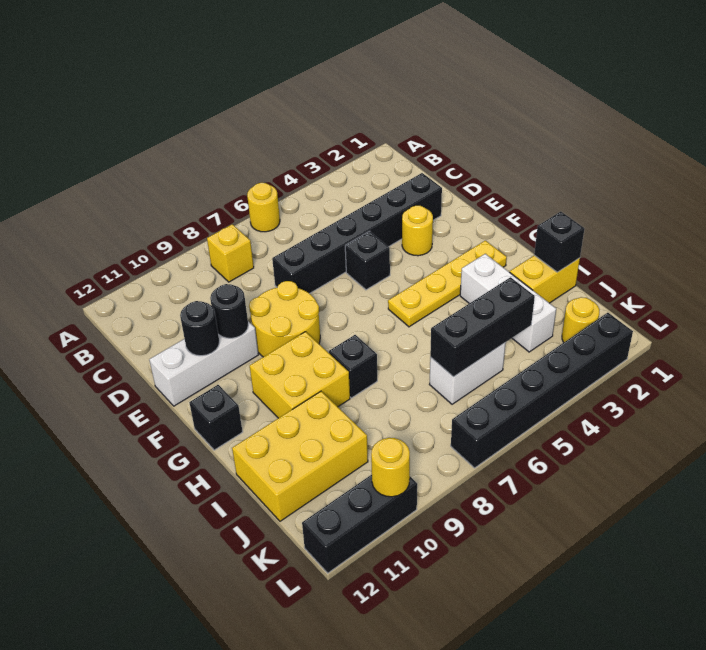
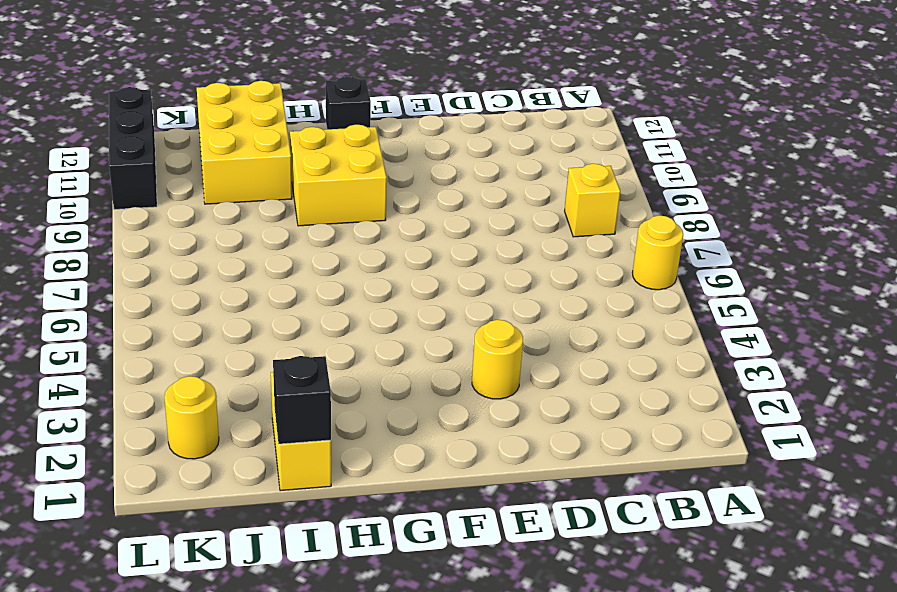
none -> black brick D2:D7 level 1
none -> black brick E5 level 1
none -> yellow round brick E8:F9 level 1

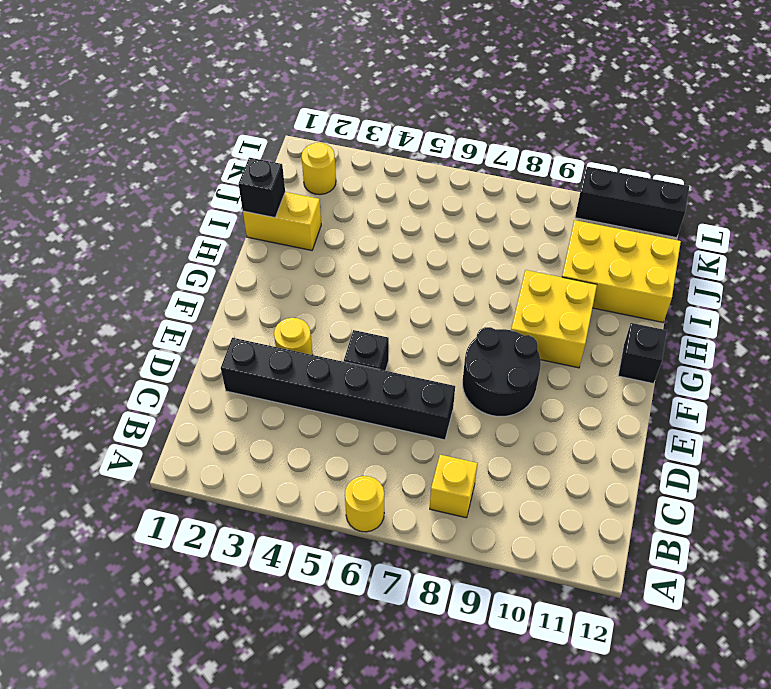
black round brick E8:F9 level 1 -> yellow round brick E8:F9 level 1
none -> white brick E10:E12 level 1
none -> yellow plate G2:G5 level 1
none -> white brick H3:J3 level 1

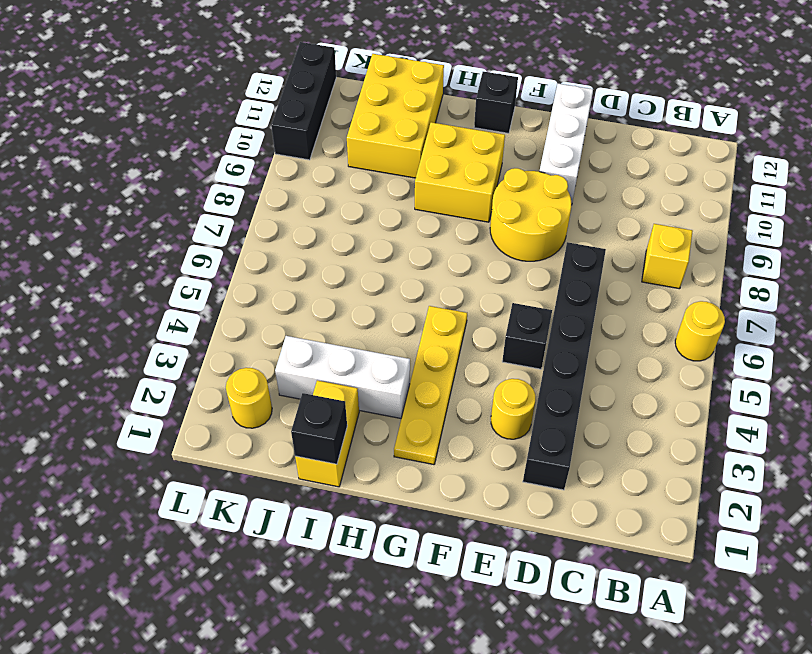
none -> black brick H8 level 1
none -> white brick J5:J6 level 1
none -> black brick L2:L7 level 1

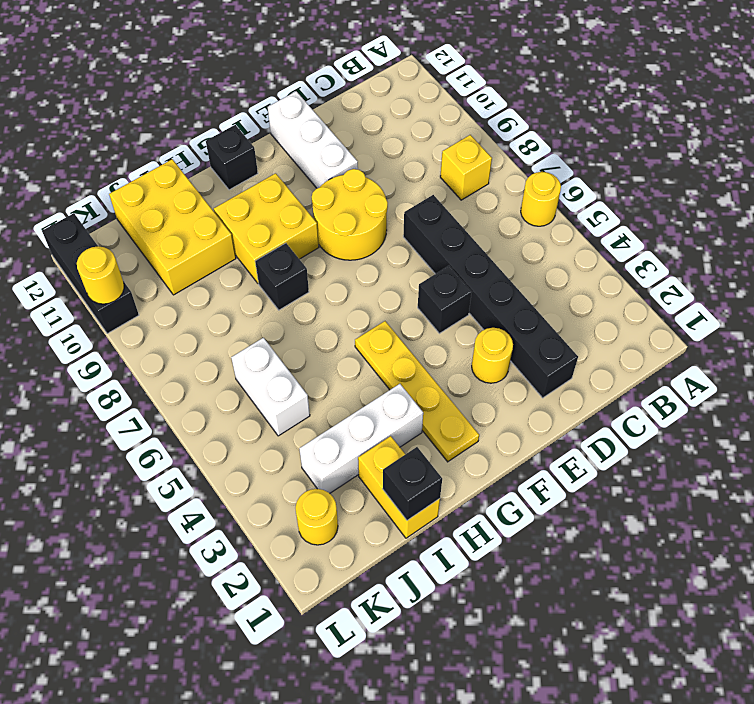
none -> black brick L2:L7 level 1
none -> black round brick E10 level 2
none -> black round brick E11 level 2

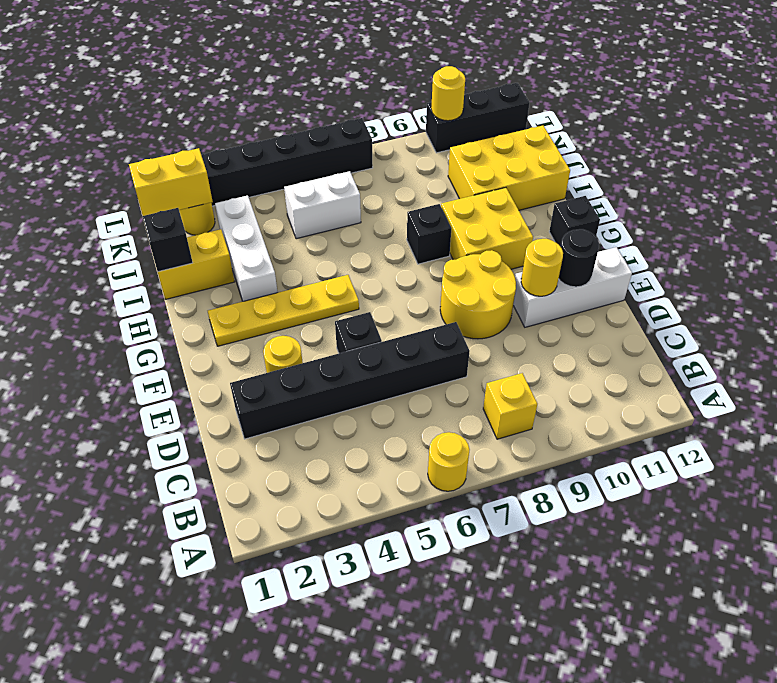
yellow round brick E10 level 2 -> black round brick E10 level 2
yellow brick K1:K2 level 2 -> none
none -> black brick J4:J6 level 2

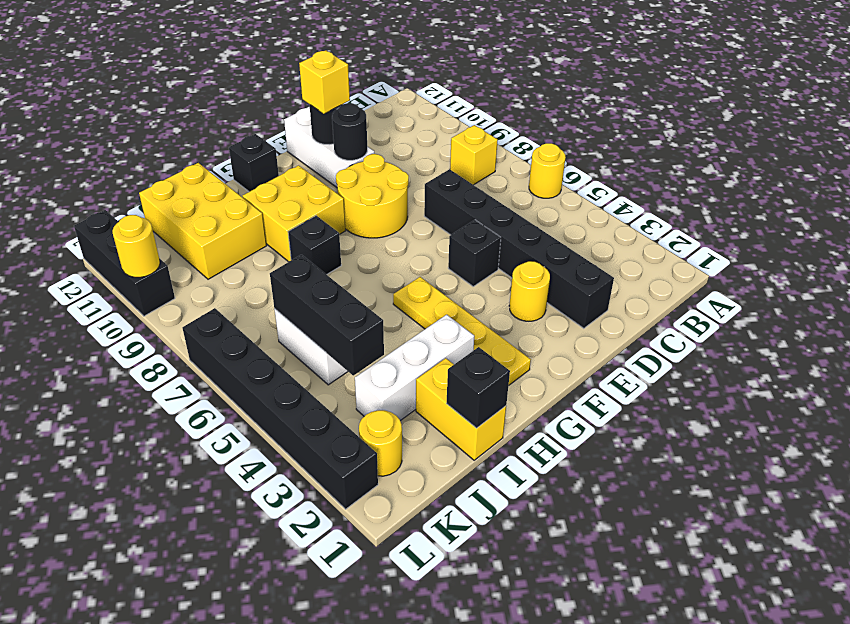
yellow brick E11 level 3 -> none

